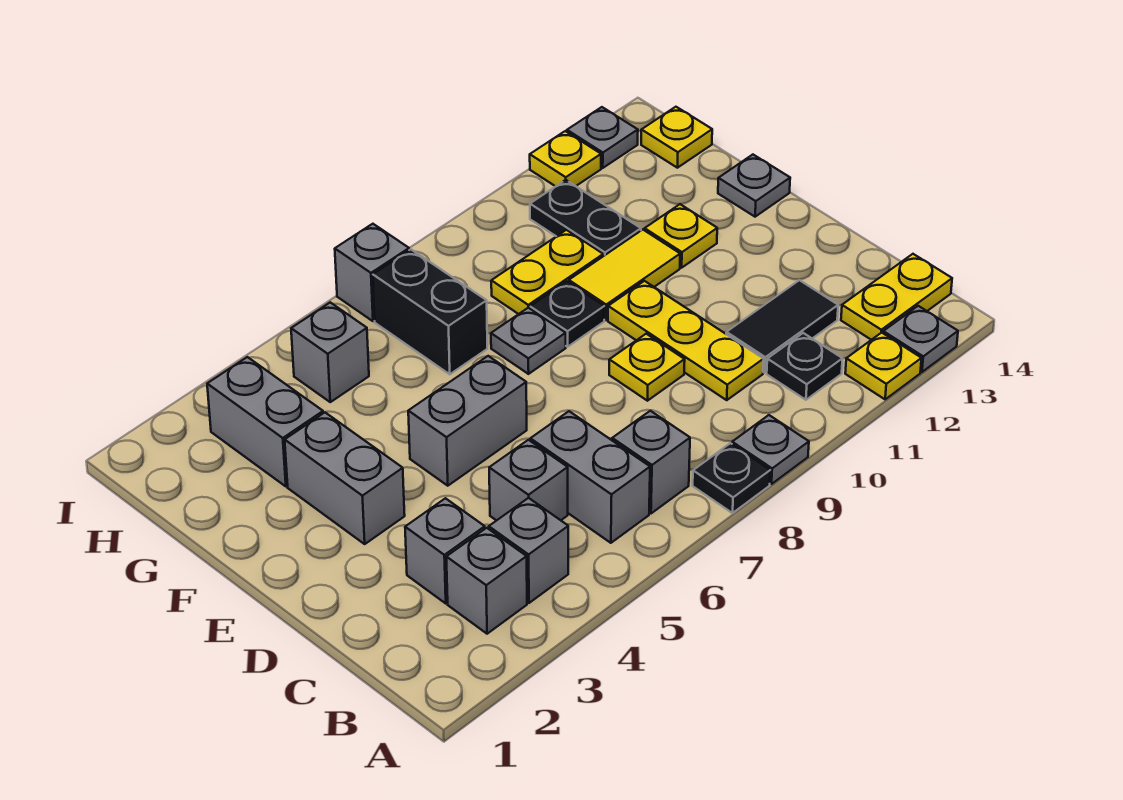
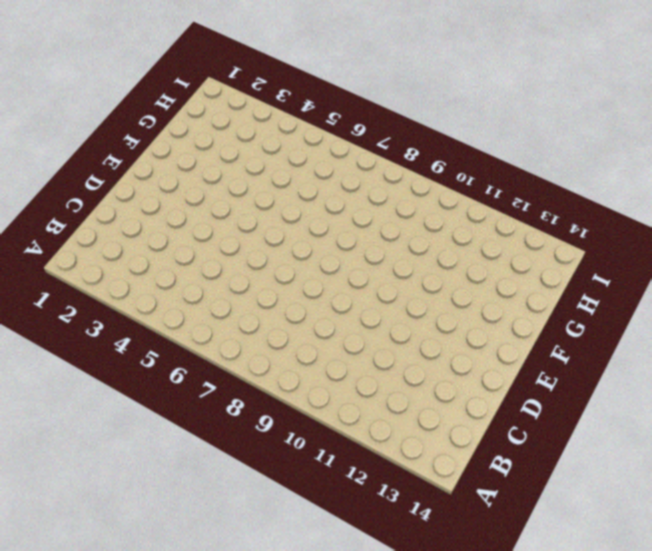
none -> black plate A8 level 1
none -> grey plate A9 level 1
none -> yellow plate A12 level 1
none -> grey plate A13 level 1

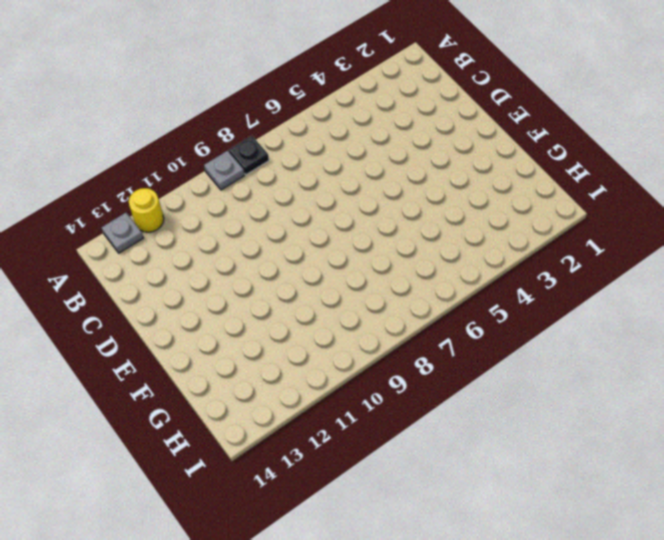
yellow round brick A12 level 1 -> yellow plate A12 level 1
none -> grey brick B3 level 1
none -> grey brick B4 level 1
none -> grey brick B6:C6 level 1
none -> grey brick B7 level 1

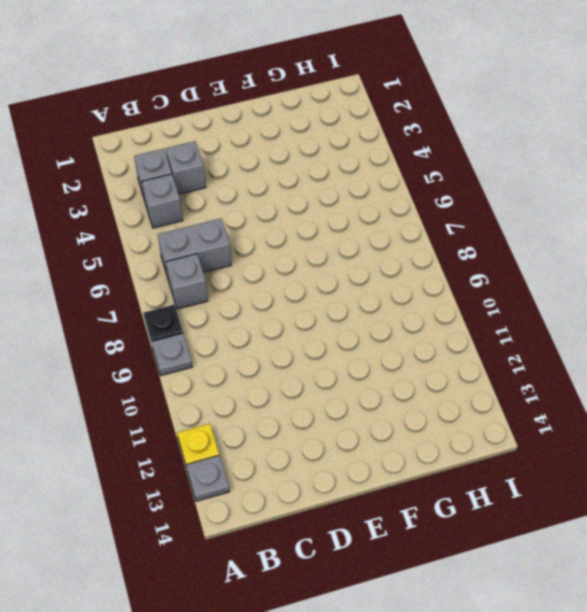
none -> black plate B11 level 1
none -> yellow plate B13:B14 level 1
none -> grey brick C5 level 1
none -> yellow plate C10:E10 level 1

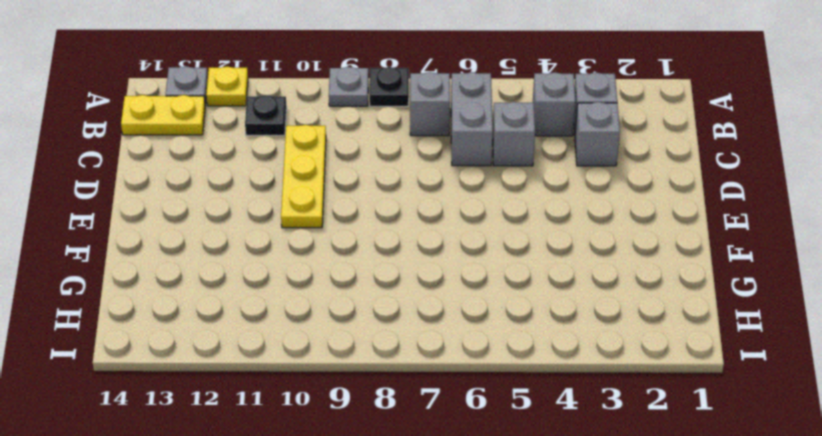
none -> black tile C11:C12 level 1
none -> yellow plate D9 level 1
none -> grey brick E3:F3 level 1
none -> grey brick E5:E6 level 1

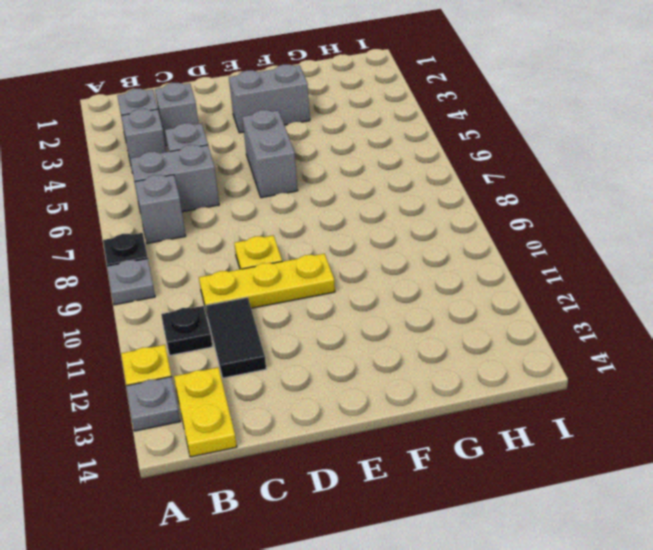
none -> grey plate F8 level 1
none -> black plate F9 level 1
none -> yellow tile F10:F11 level 1
none -> yellow plate F12 level 1

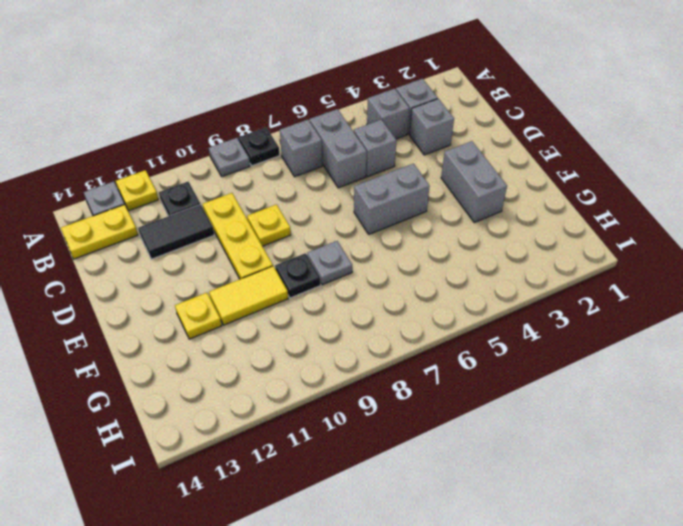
none -> grey plate F14 level 1
none -> grey brick G3:H3 level 1
none -> black brick G7:H7 level 1
none -> yellow plate G9:G10 level 1

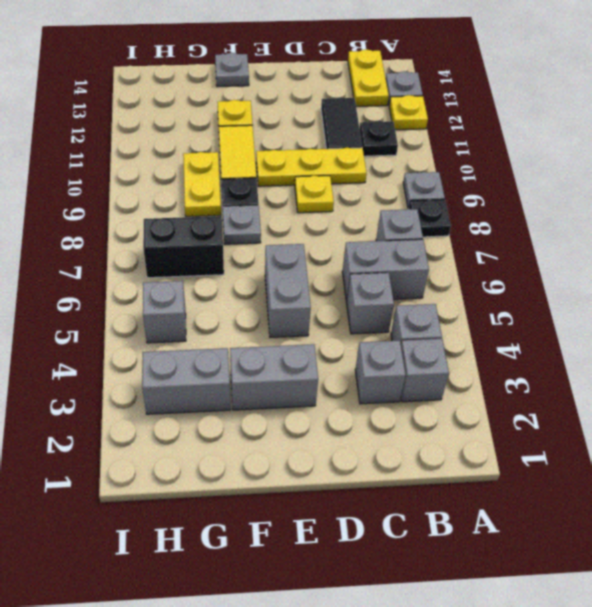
none -> black plate G11:H11 level 1
none -> yellow plate H14 level 1
none -> grey brick I7 level 1
none -> yellow plate I12 level 1

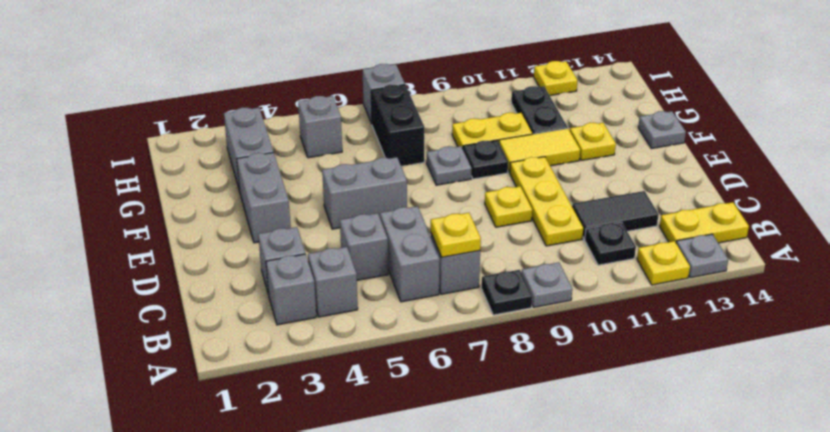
yellow plate B7 level 2 -> yellow plate H14 level 1
none -> grey plate I13 level 1

